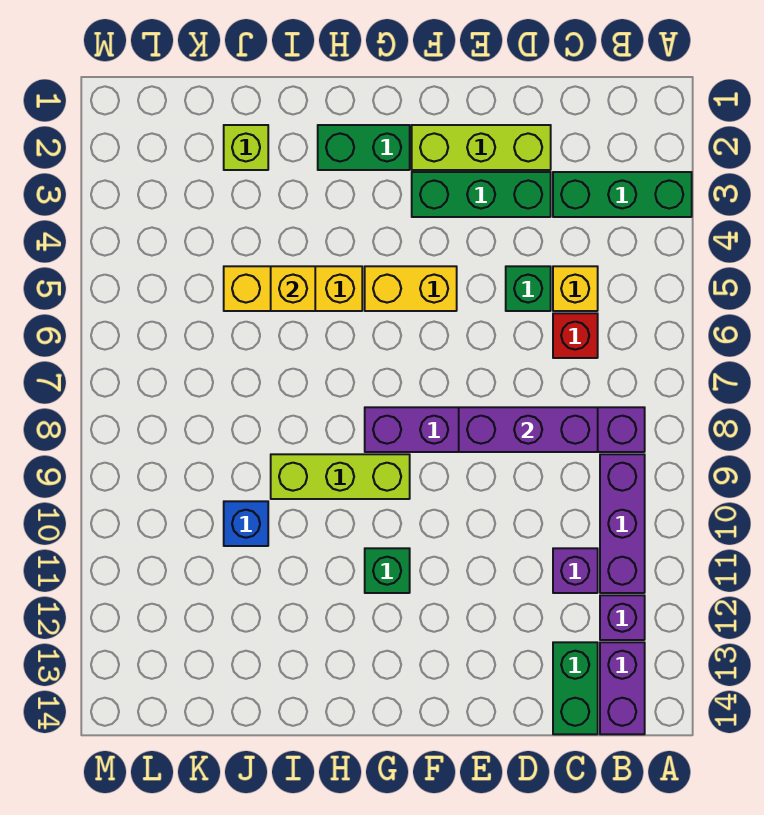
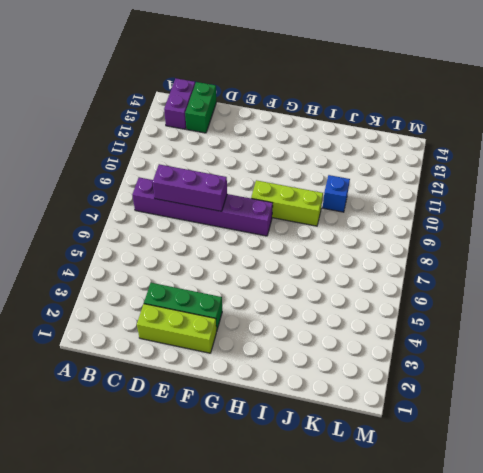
none -> green brick A3:C3 level 1
none -> purple brick B9:B11 level 1
none -> purple brick B12 level 1

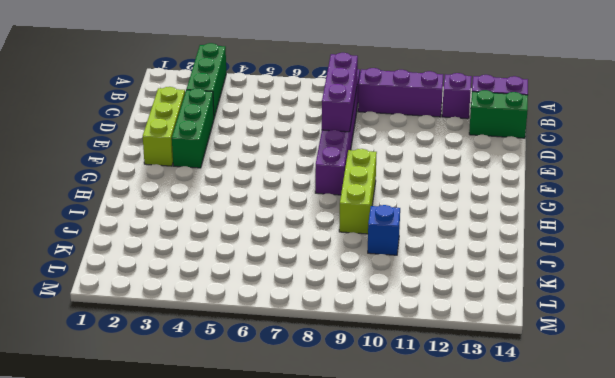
none -> yellow brick C5 level 1
none -> red brick C6 level 1
none -> purple brick C11 level 1

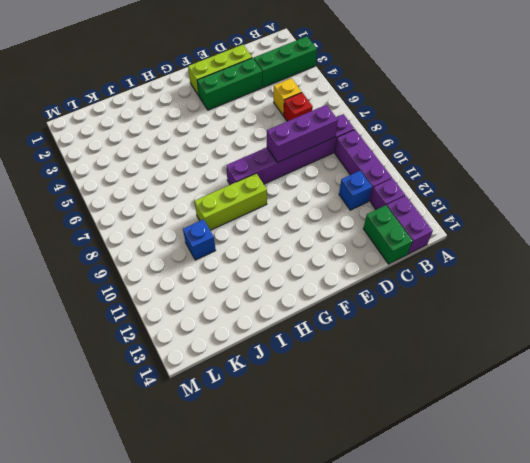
blue brick C11 level 1 -> purple brick C11 level 1
none -> green brick D5 level 1
none -> yellow brick F5:G5 level 1
none -> green brick G2:H2 level 1

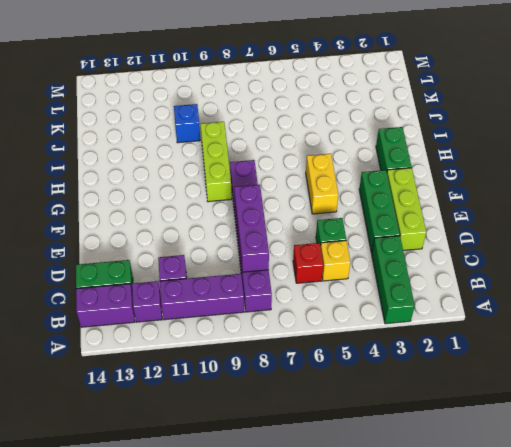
none -> green brick G11 level 1
none -> yellow brick H5:J5 level 1
none -> lime brick J2 level 1

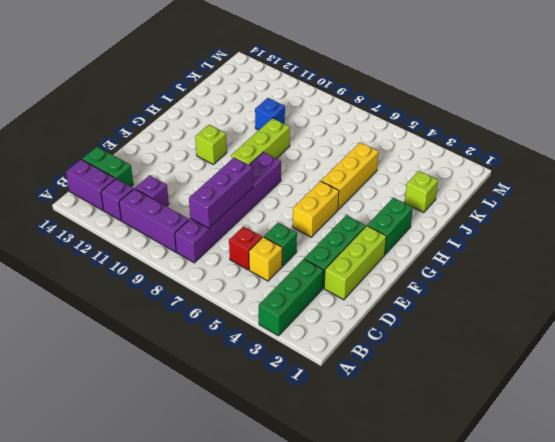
lime brick G11 level 1 -> green brick G11 level 1
none -> yellow brick I5 level 2

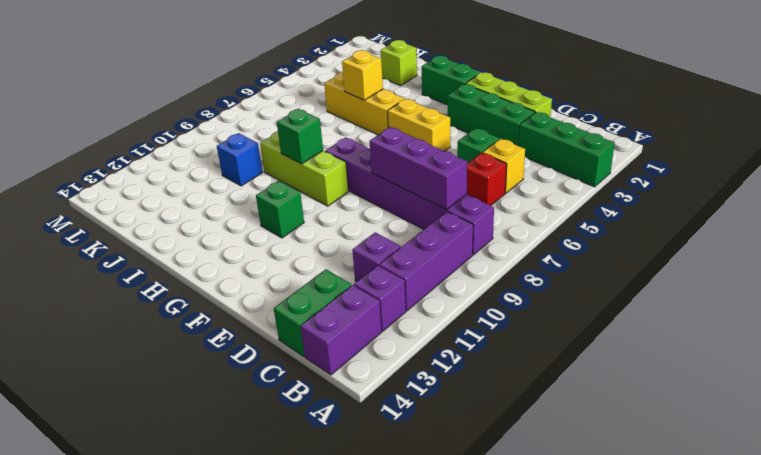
green brick H9 level 2 -> none

